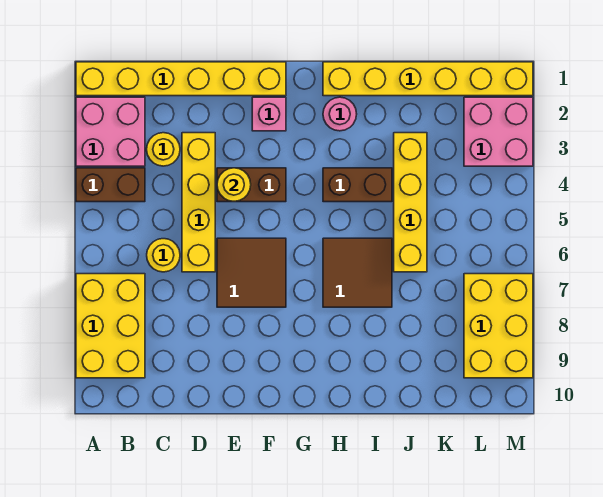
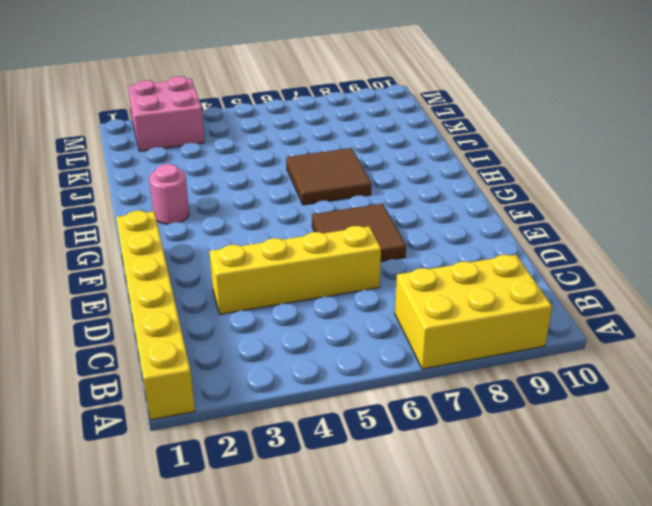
none -> pink brick A2:B3 level 1
none -> brown brick A4:B4 level 1
none -> yellow round brick C3 level 1

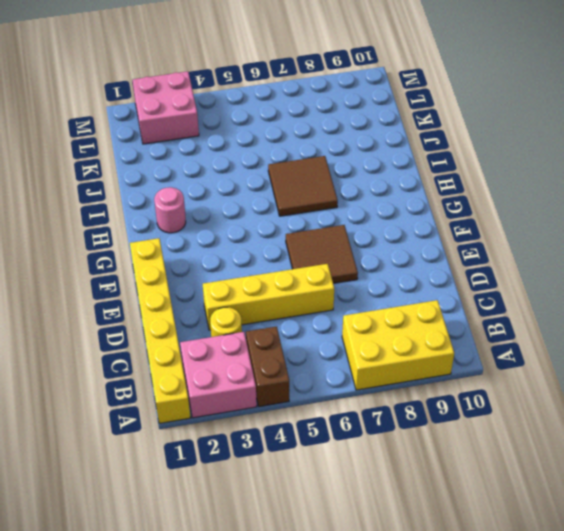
none -> yellow round brick C6 level 1
none -> brown brick E4:F4 level 1
none -> pink brick F2 level 1

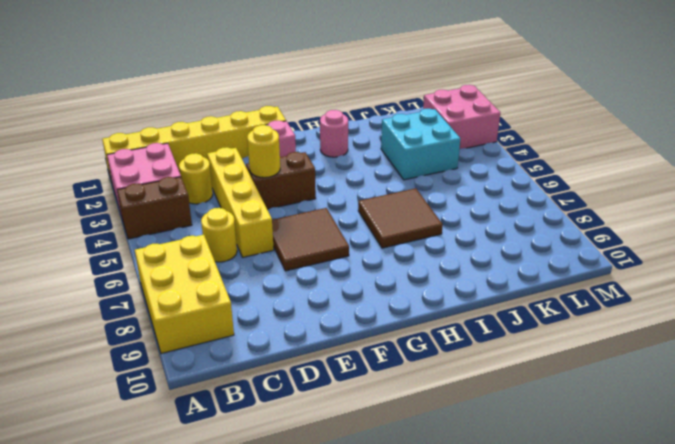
cyan brick J3:K4 level 1 -> yellow brick J3:J6 level 1
none -> yellow brick H1:M1 level 1
none -> brown brick H4:I4 level 1
none -> yellow brick L7:M9 level 1

